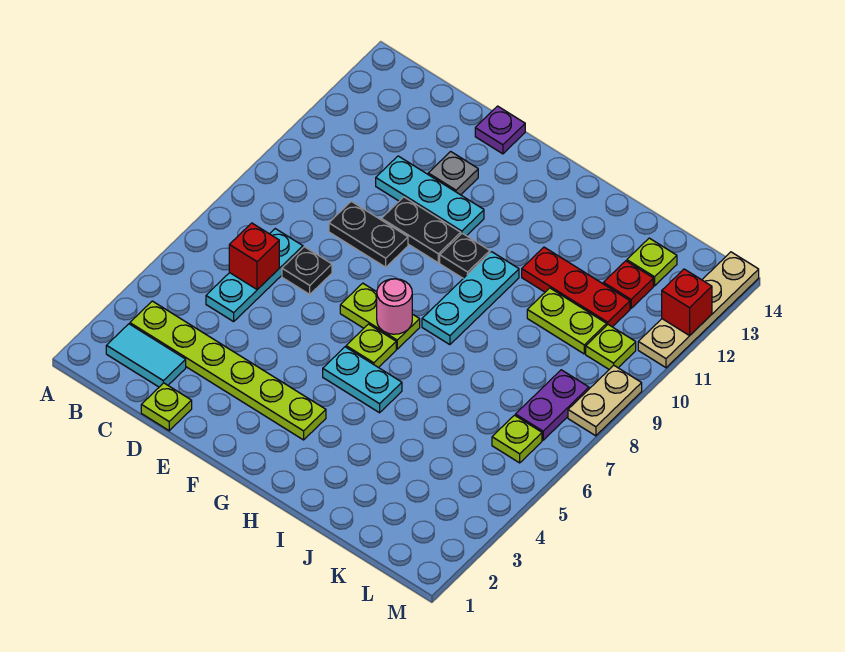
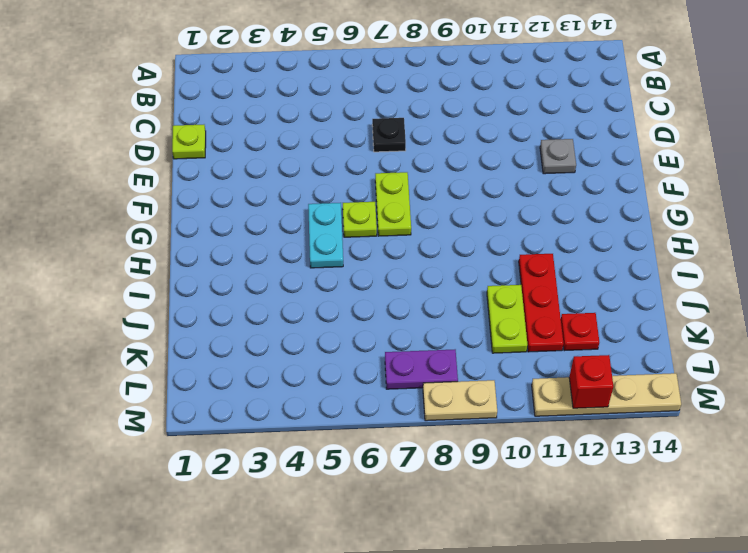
none -> cyan tile B2:C2 level 1
none -> lime plate B3:G3 level 1
none -> cyan plate C5:C7 level 1

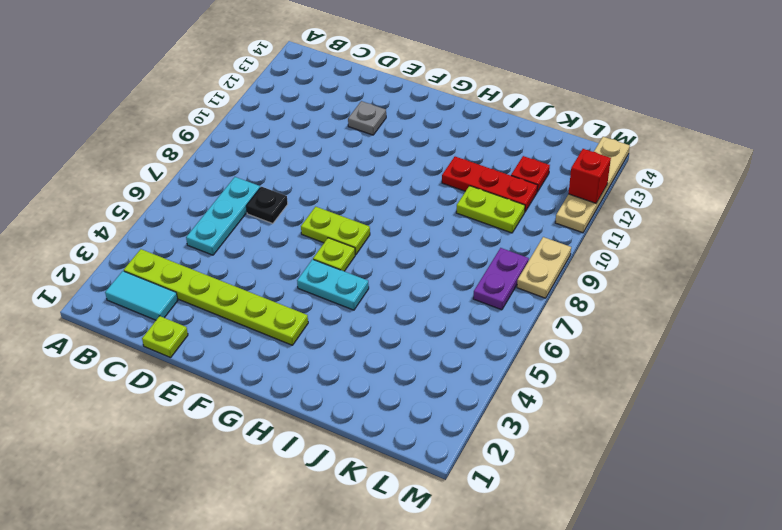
none -> black plate D9:E9 level 1
none -> cyan plate D11:F11 level 1
none -> black plate E10:F10 level 1

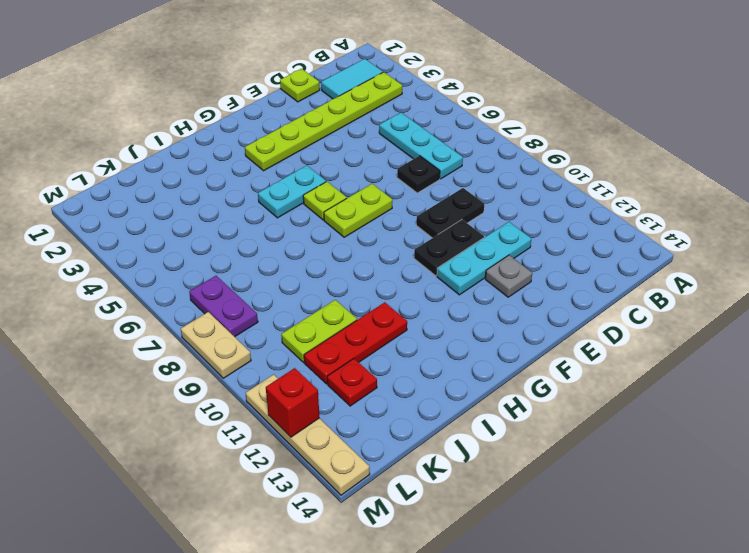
none -> purple plate E14 level 1
none -> black plate G10 level 1
none -> cyan plate H8:H10 level 1

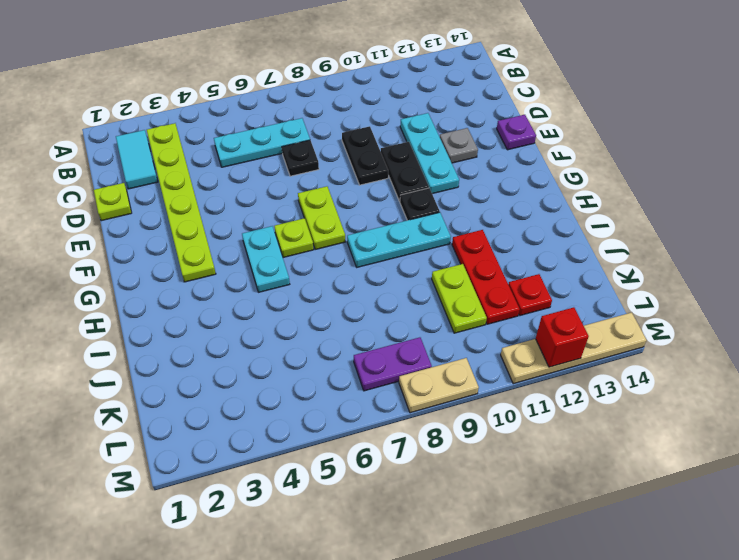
none -> lime plate K13 level 1
none -> lime plate L6 level 1
none -> lime plate L10 level 1

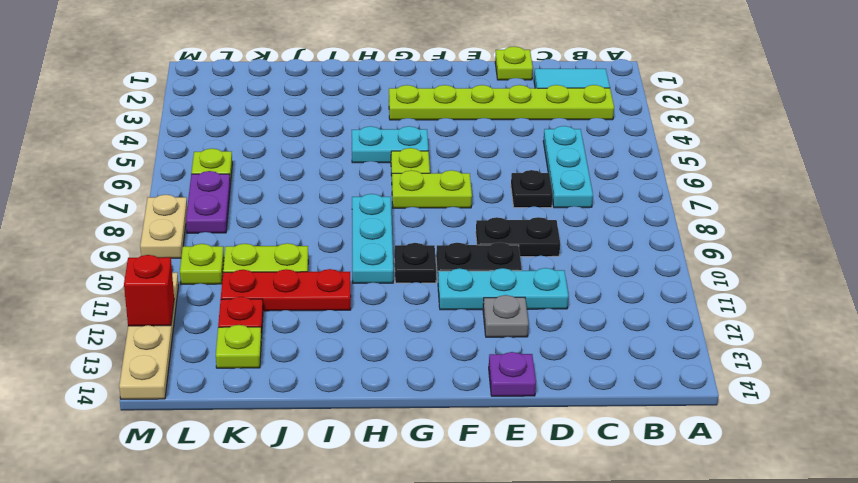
none -> red brick C6 level 2
none -> pink round brick G7 level 2

